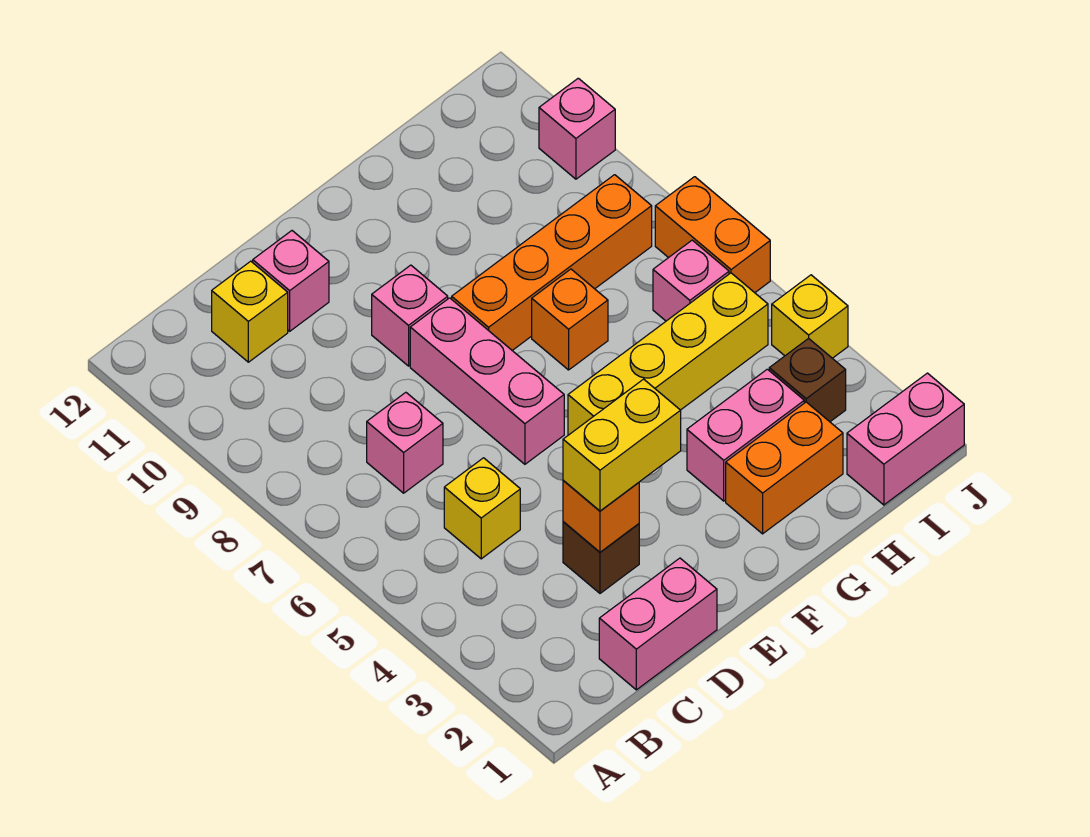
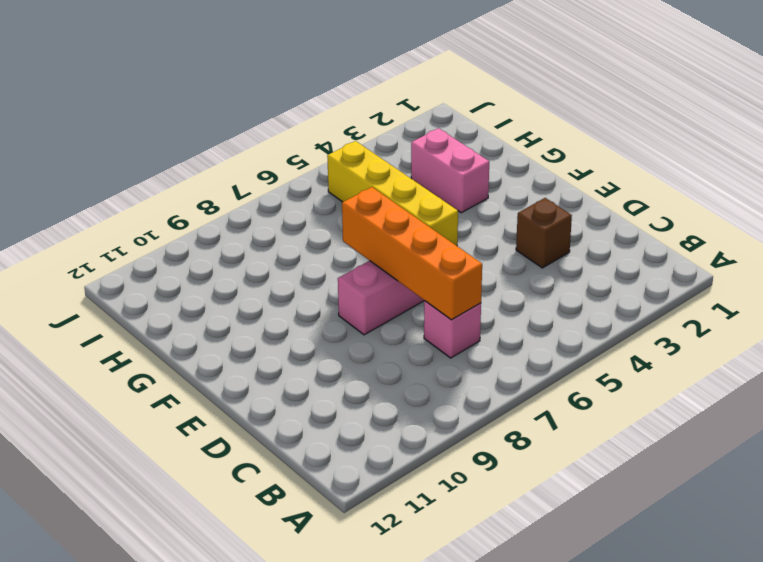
orange brick C7:F7 level 2 -> orange brick F8:I8 level 1
none -> pink brick C1:D1 level 1
none -> yellow brick C5 level 1
none -> yellow brick C11 level 1

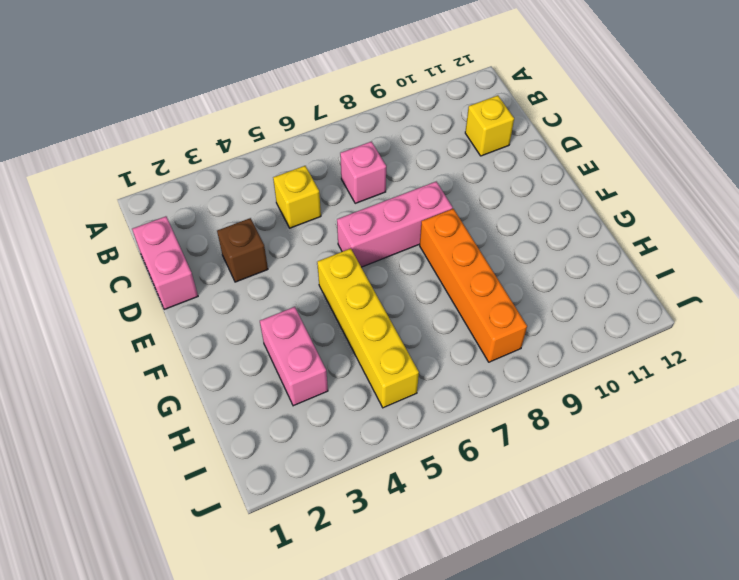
none -> pink brick D11 level 1
none -> pink brick E9 level 1
none -> orange brick G2:H2 level 1

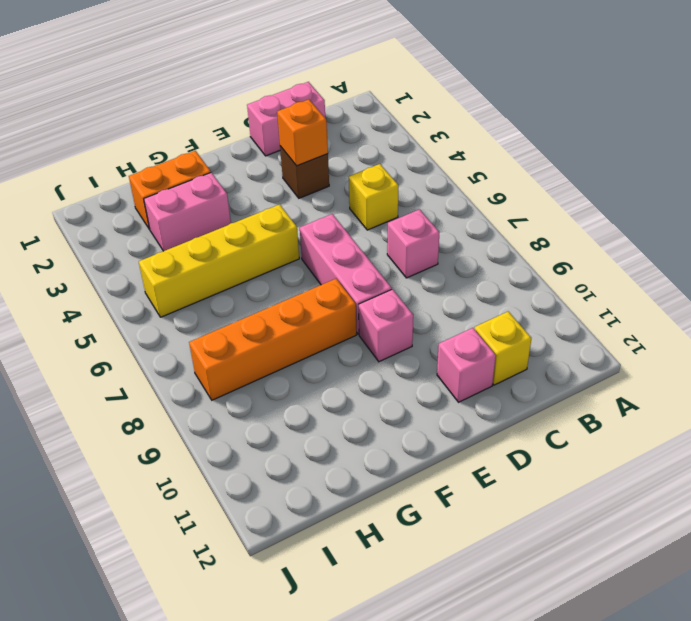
none -> orange brick G7 level 1
none -> pink brick I1:J1 level 1
none -> brown brick I3 level 1

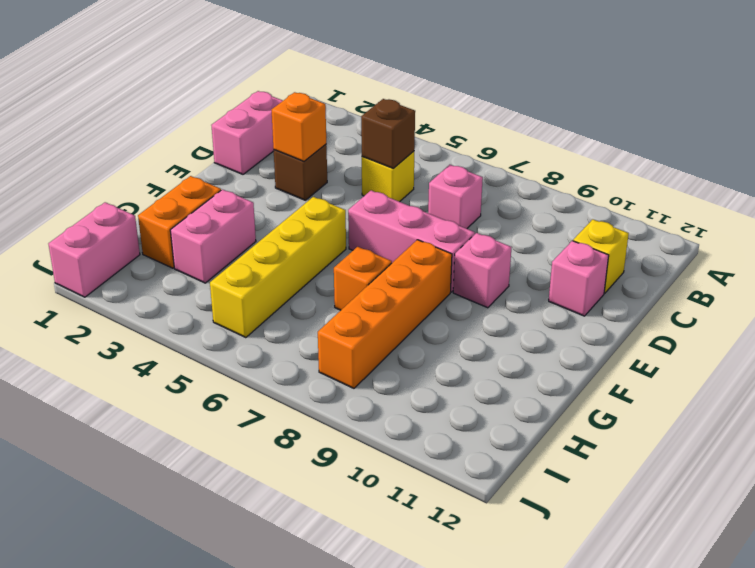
brown brick C5 level 2 -> brown brick I3 level 1
none -> pink brick I6 level 1
none -> yellow brick J4 level 1
none -> orange brick J6:J7 level 1

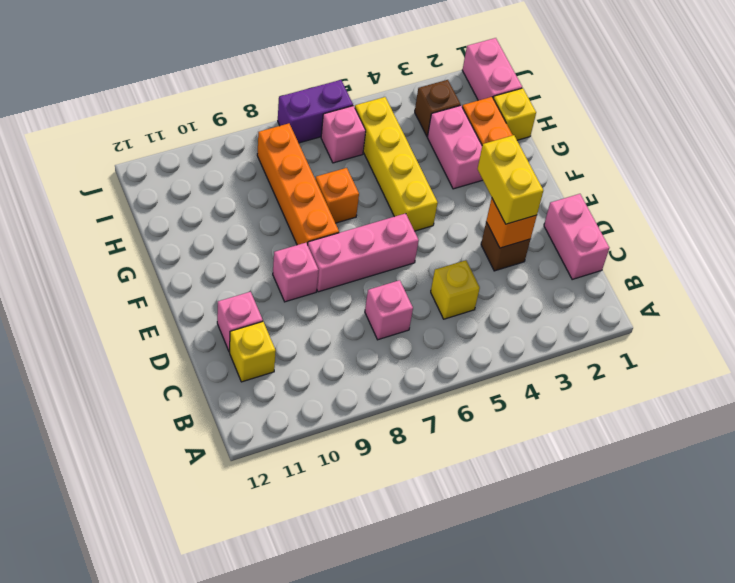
yellow brick H1 level 1 -> yellow brick J4 level 1
purple brick J6:J7 level 1 -> orange brick J6:J7 level 1
none -> pink brick J10 level 1

